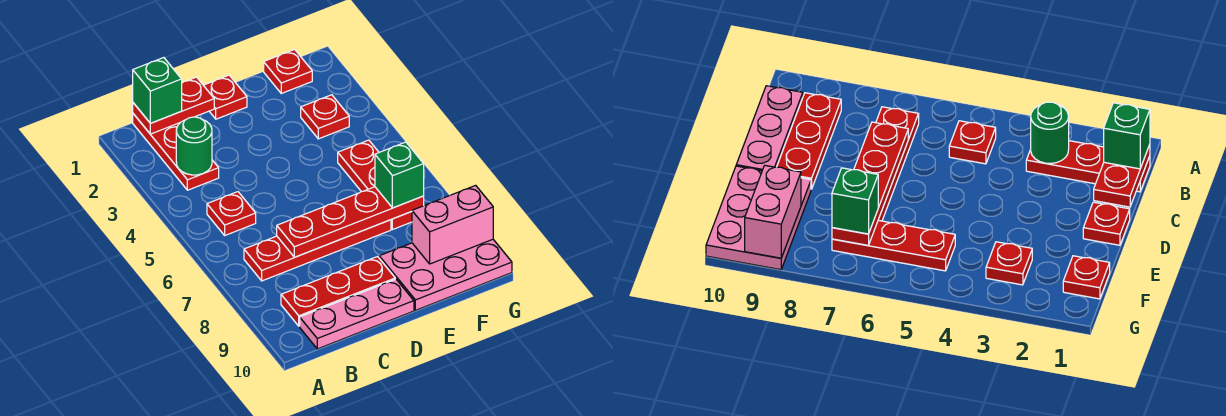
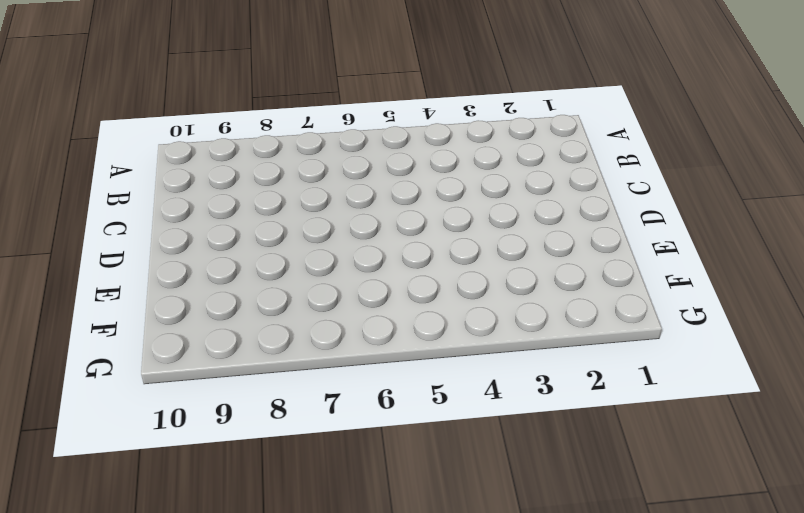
none -> red plate B1:B3 level 1
none -> red plate B5 level 1
none -> red plate B7:E7 level 1

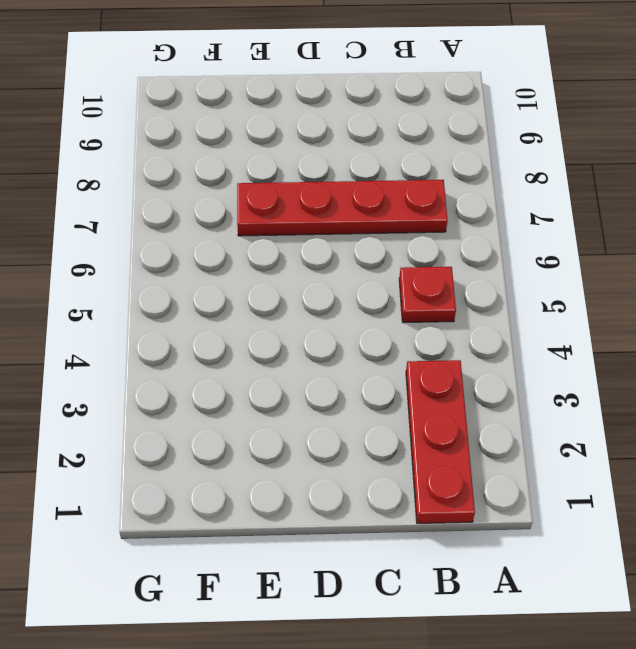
none -> red plate B9:D9 level 1
none -> pink plate B10:D10 level 1
none -> red plate D1 level 1

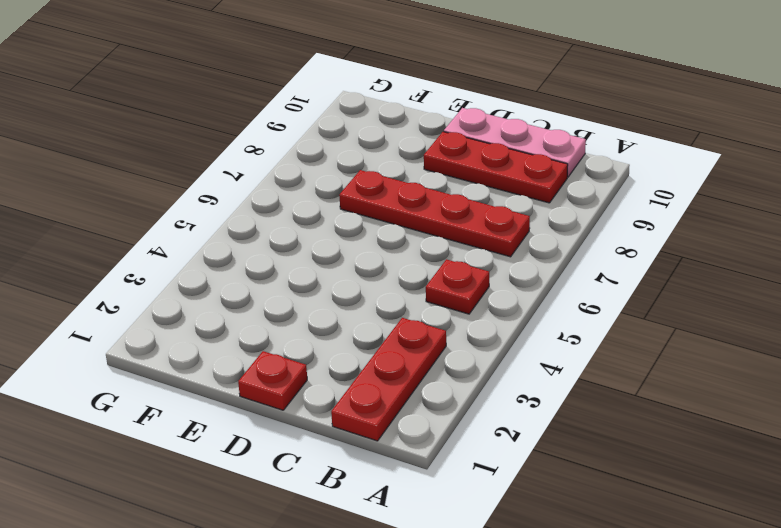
none -> pink plate E9:G10 level 1
none -> red plate F1 level 1
none -> red plate F3 level 1

